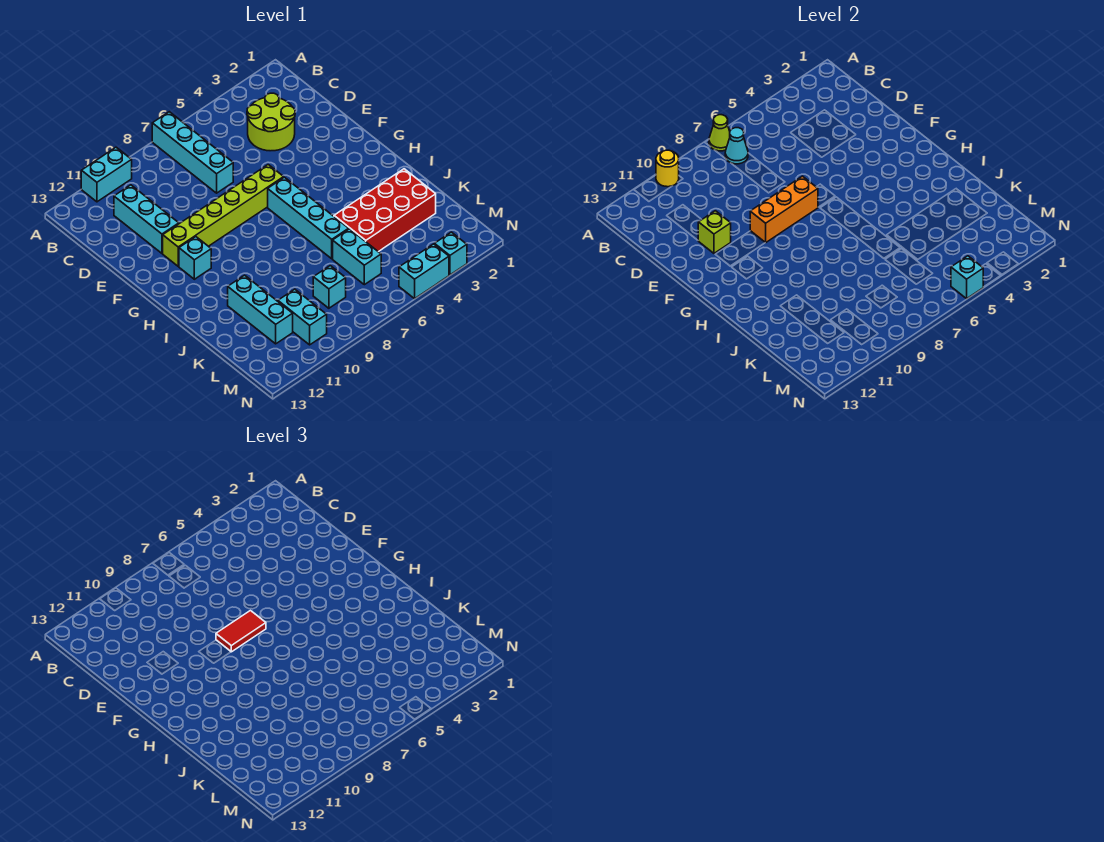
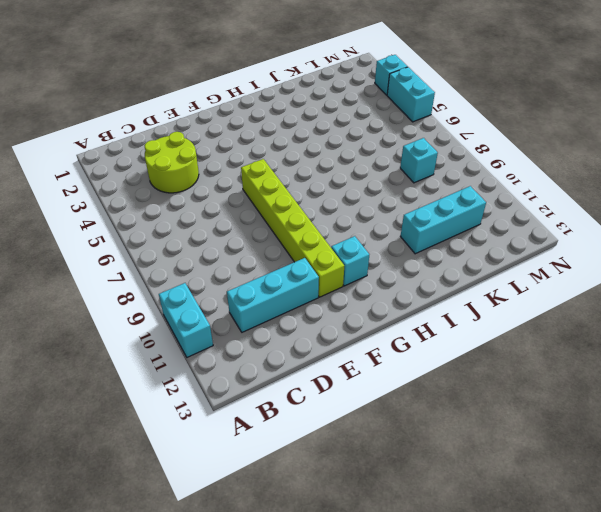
none -> cyan brick A7:D7 level 1
none -> cyan brick G6:J6 level 1
none -> red brick J2:K5 level 1

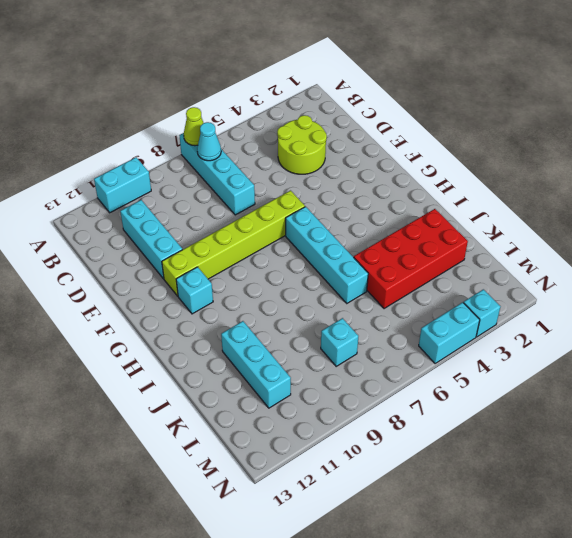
none -> cyan brick K6:L6 level 1
none -> cyan brick L10:M10 level 1
none -> yellow round brick A10 level 2

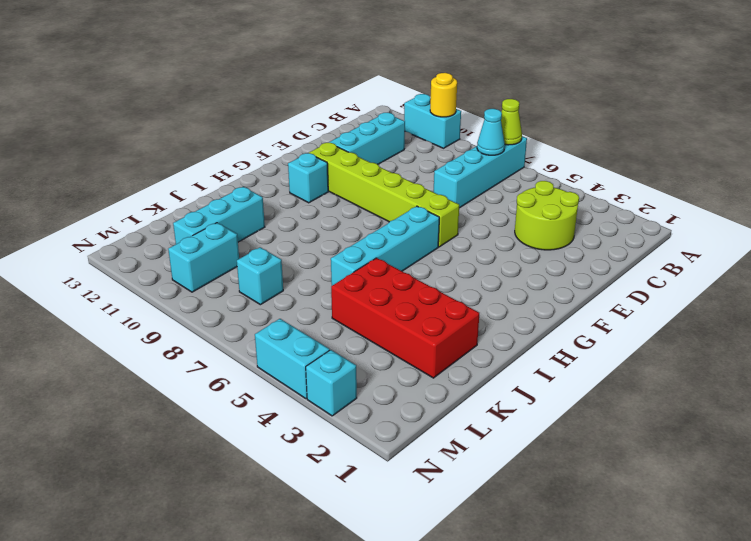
none -> cyan brick K6:L6 level 1
none -> lime brick E11 level 2
none -> orange brick F7:F9 level 2

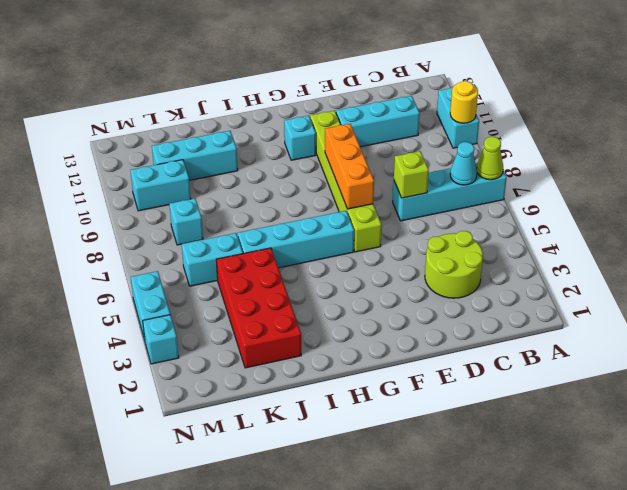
lime brick D7 level 2 -> lime brick E11 level 2
none -> cyan brick N5 level 2
none -> red tile F7:F8 level 3

